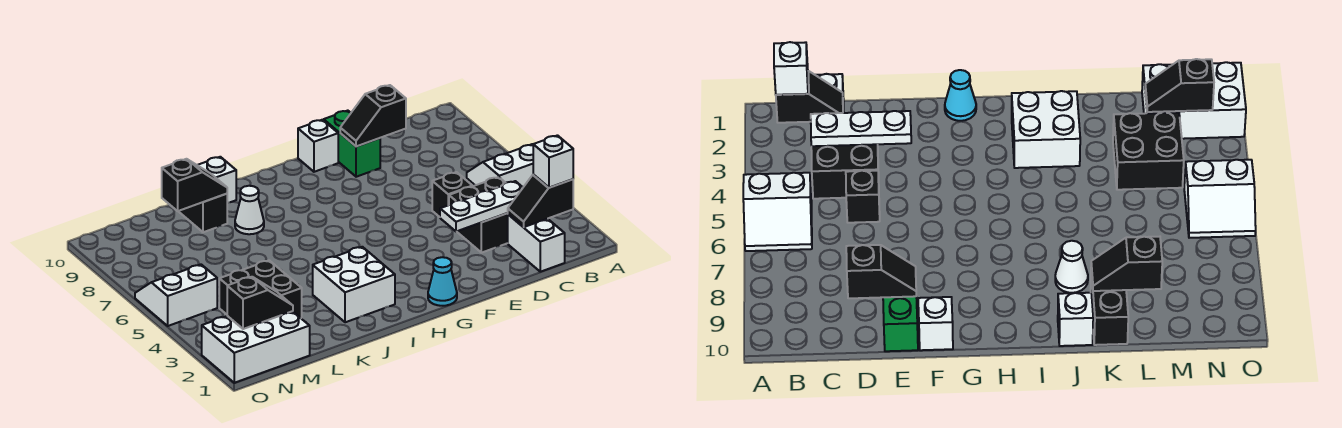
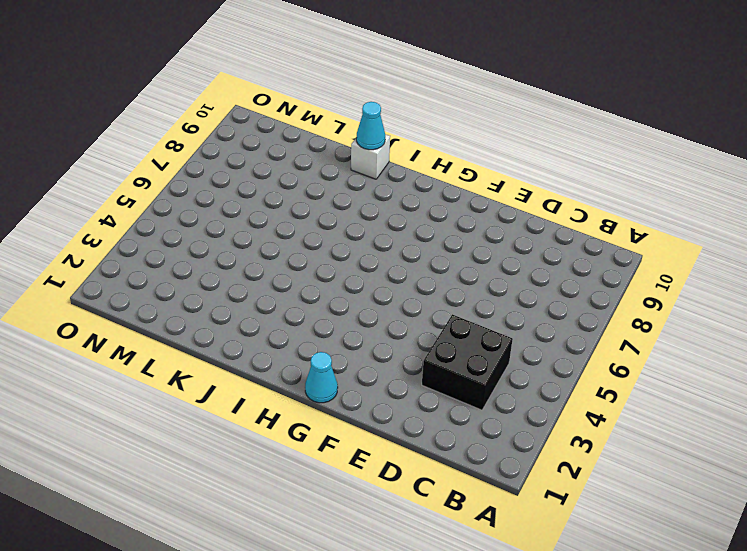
cyan cone J10 level 2 -> none
none -> white slope A5:B6 level 1 top 5
none -> white brick C1:C2 level 1
none -> black brick D5 level 1

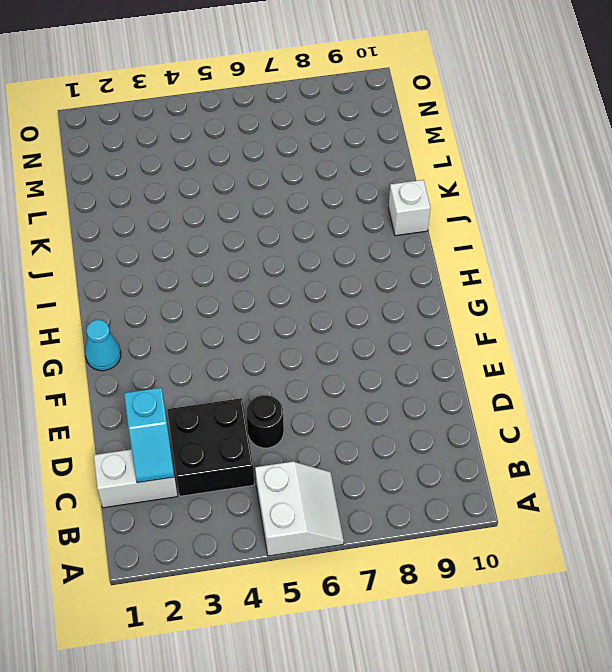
cyan slope C2:D2 level 2 top D -> black slope B2:C2 level 2 top B
black round brick D5 level 1 -> black brick D5 level 1
none -> green brick E9:E10 level 1
none -> white brick F10 level 1
none -> white brick I2:J3 level 1

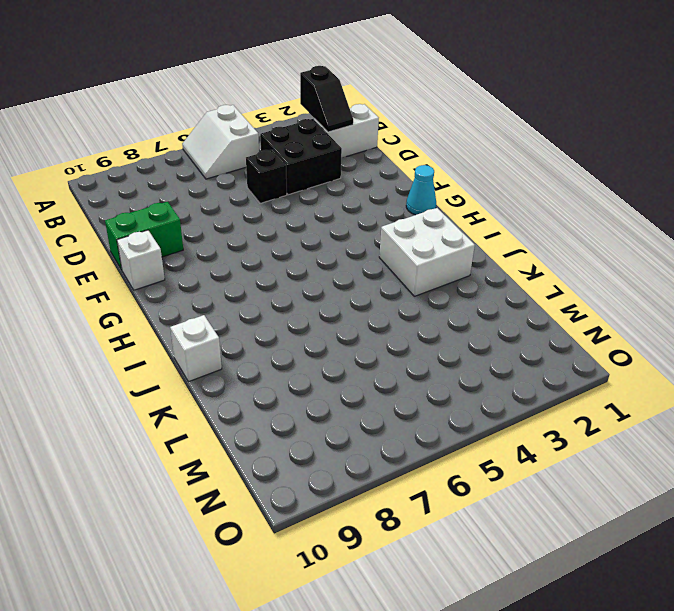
none -> white cone J8 level 1
none -> black brick K9:K10 level 1
none -> black brick L3:M4 level 1

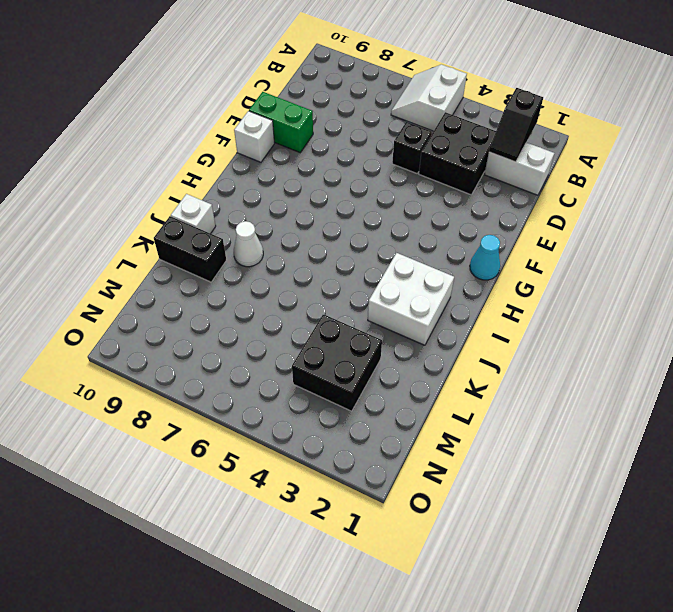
none -> white brick M1:O2 level 1
none -> white slope N5:O6 level 1 top 5
none -> white plate C3:E3 level 2

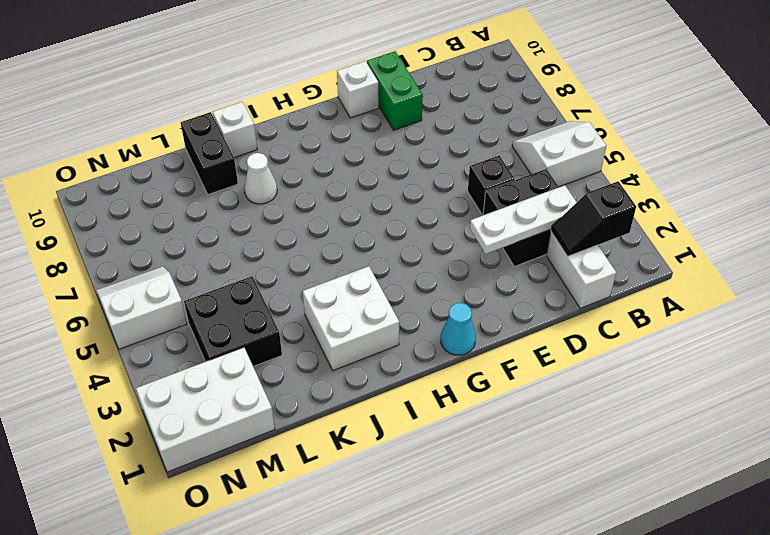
none -> black slope D9:E9 level 2 top D
none -> black slope K9:L9 level 2 top L
none -> black slope M2:N2 level 2 top N

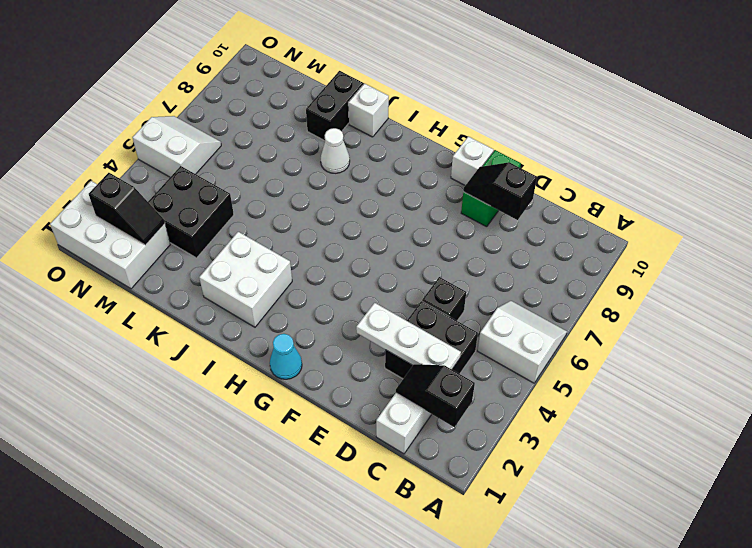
none -> black slope K9:L9 level 2 top L
none -> white brick B2 level 3

